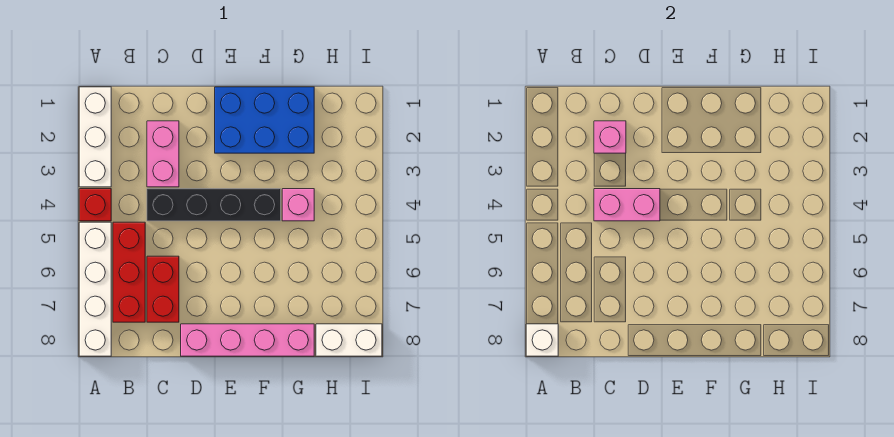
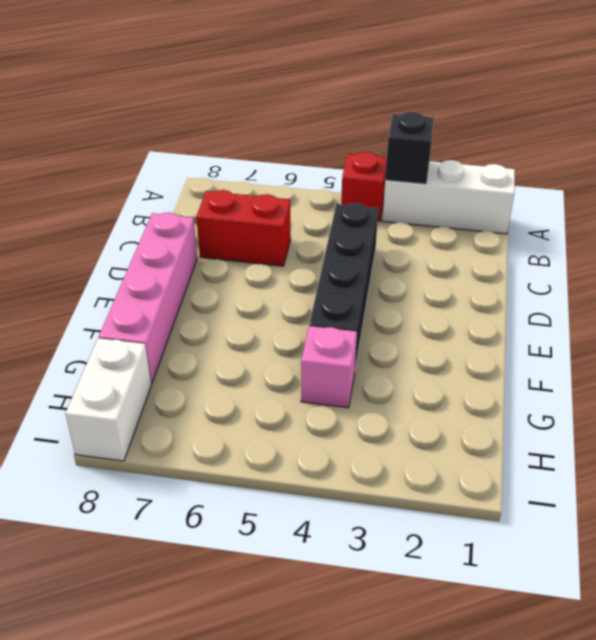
black brick A3 level 2 -> none
none -> white brick A5:A8 level 1
none -> red brick B5:B7 level 1
none -> pink brick C2:C3 level 1

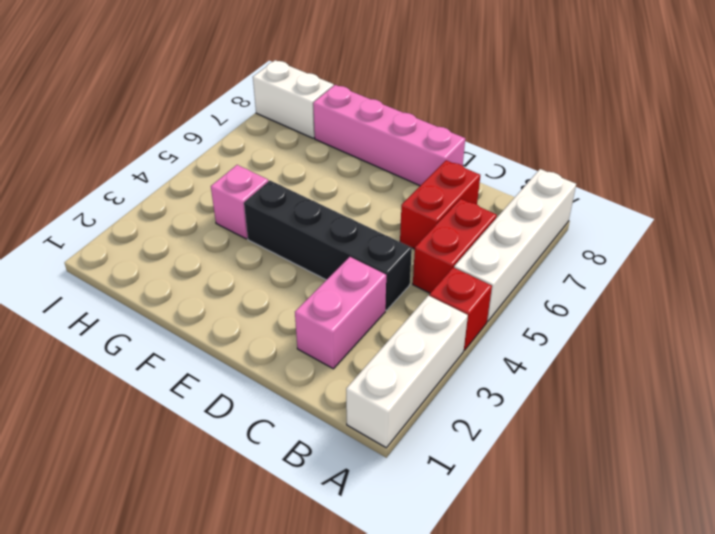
red brick B5:B6 level 1 -> red brick B5:B7 level 1
none -> blue brick E1:G2 level 1
none -> white brick A8 level 2
none -> pink brick C2 level 2

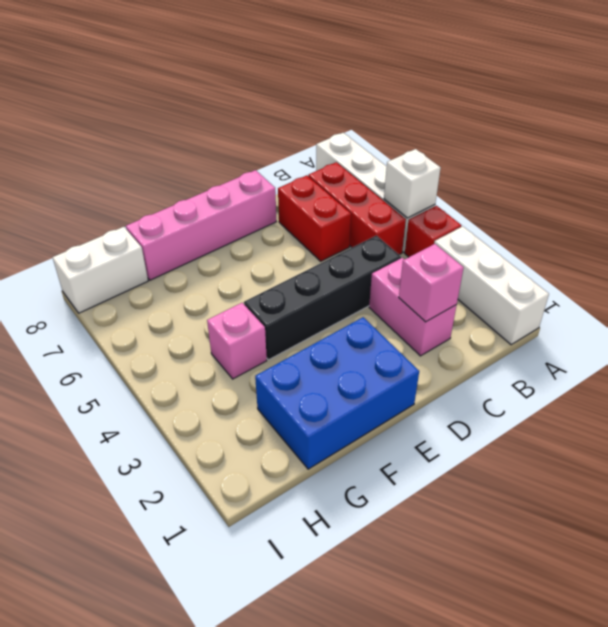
white brick A5 level 2 -> white brick A8 level 2
none -> pink brick C4:D4 level 2

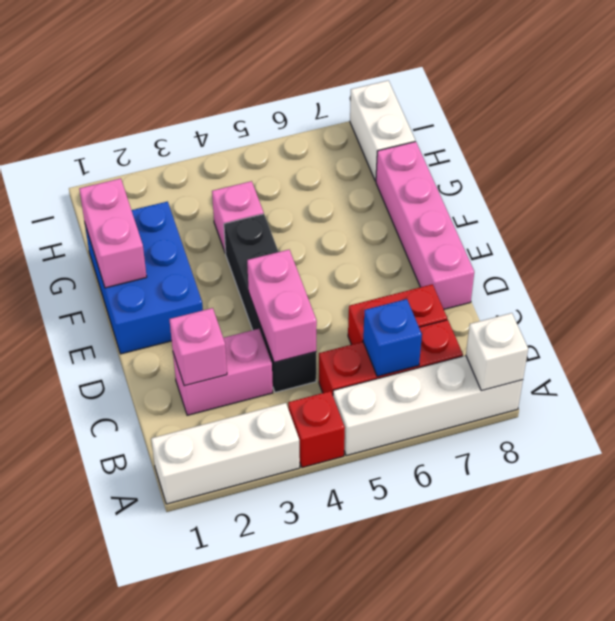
blue brick B6 level 2 -> none
pink brick F1:G1 level 2 -> none

